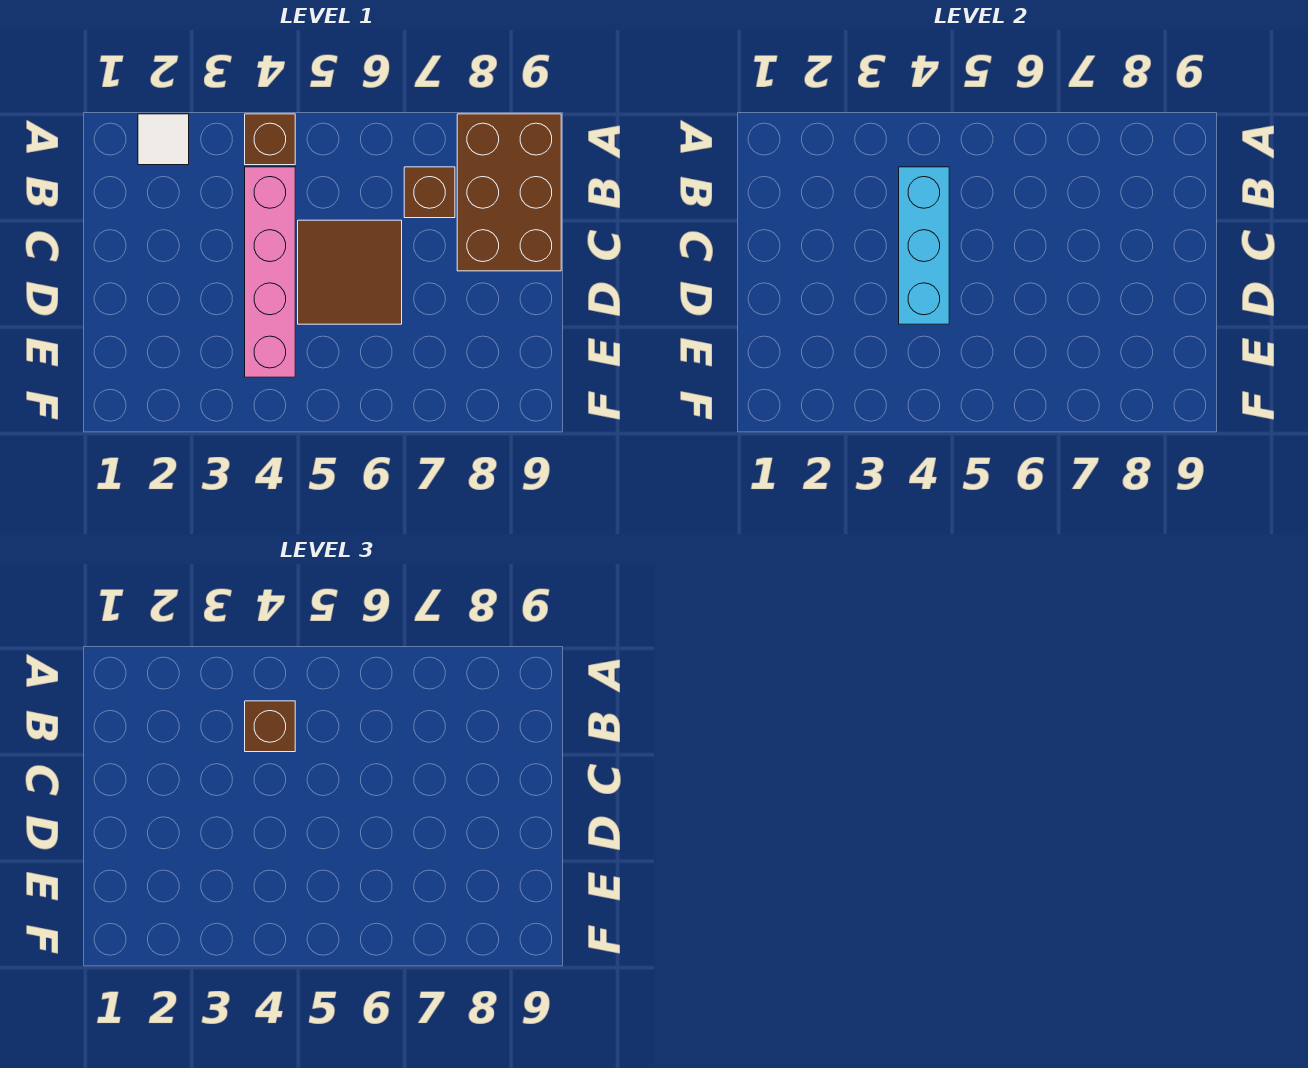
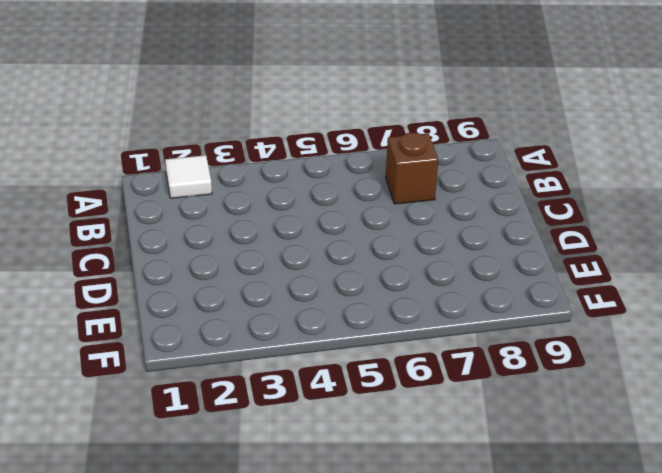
none -> brown brick A4 level 1
none -> brown brick A8:C9 level 1

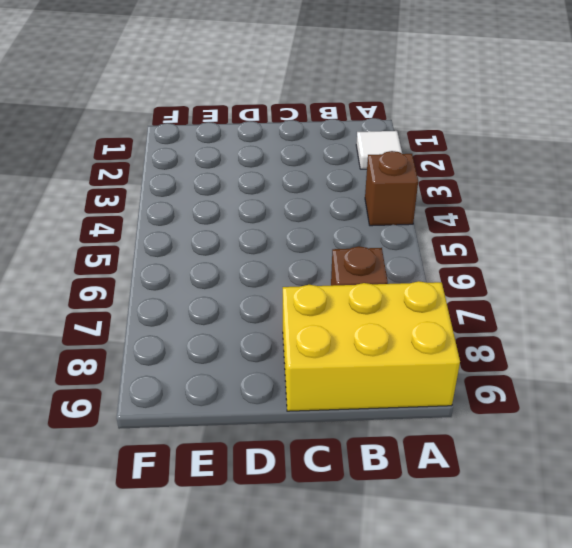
yellow brick A8:C9 level 1 -> brown brick A8:C9 level 1
none -> pink brick B4:E4 level 1
none -> brown tile C5:D6 level 1

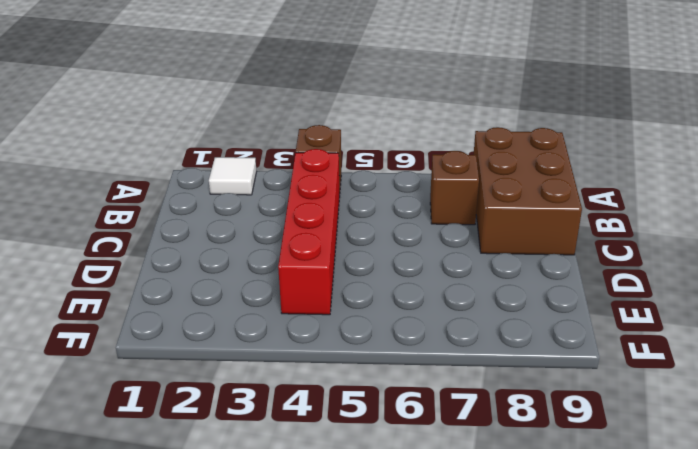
red brick B4:E4 level 1 -> pink brick B4:E4 level 1
none -> brown tile C5:D6 level 1
none -> cyan brick B4:D4 level 2

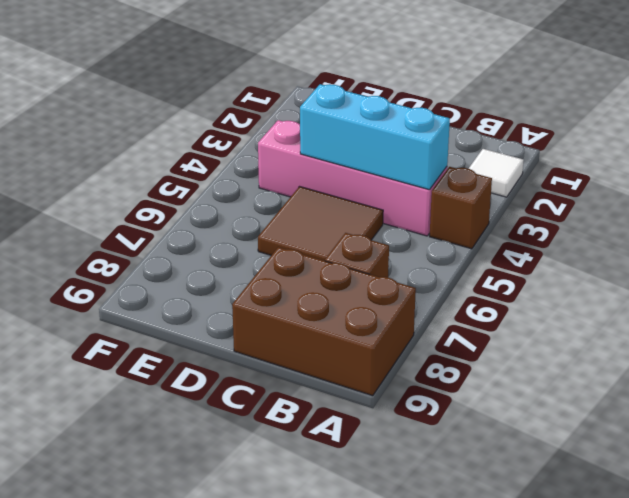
none -> brown brick B4 level 3

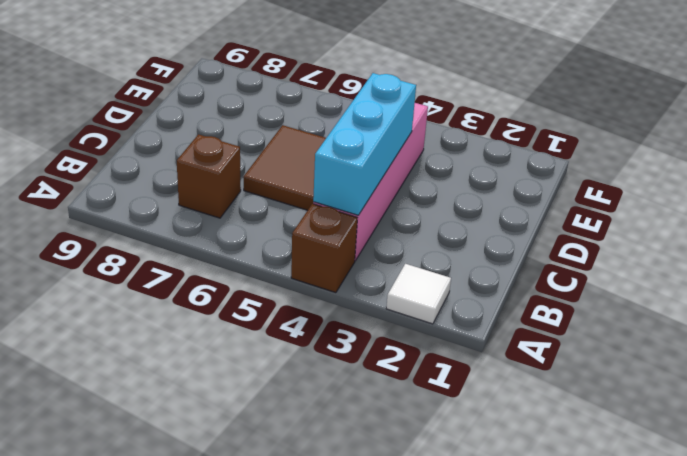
none -> brown brick A8:C9 level 1
none -> brown brick B4 level 3

